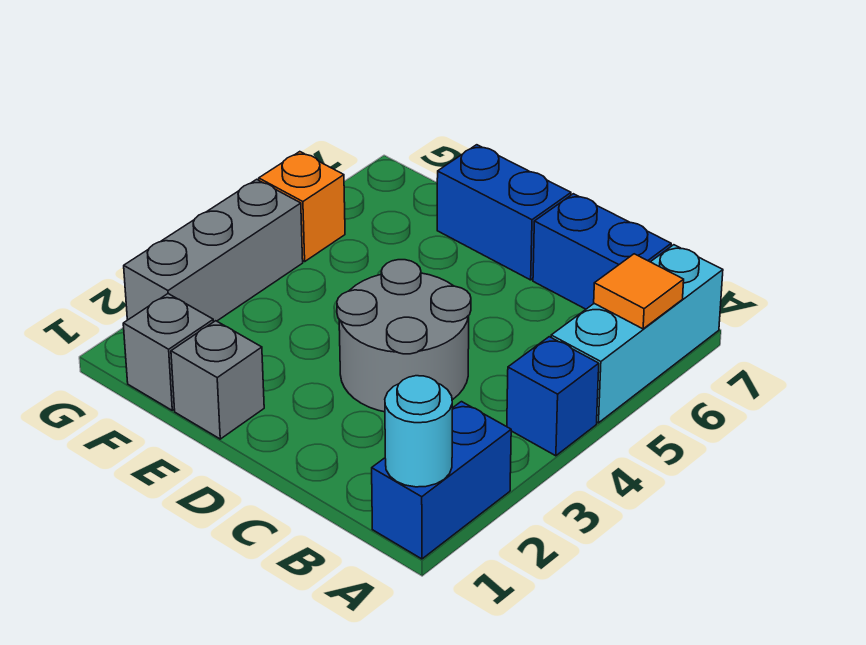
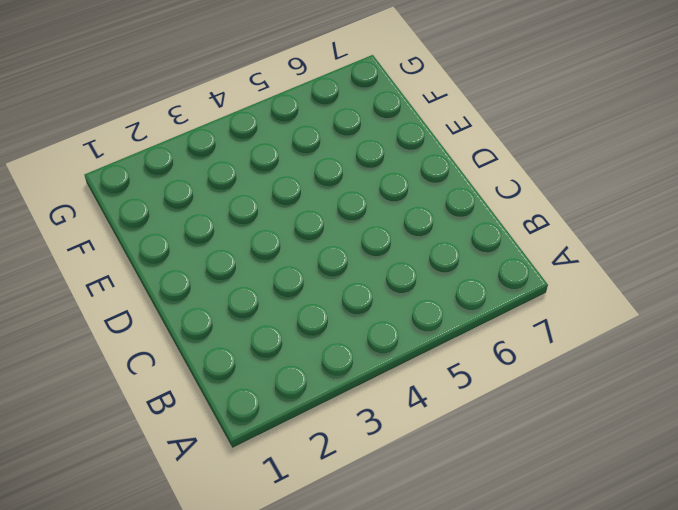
none -> blue brick A1:A2 level 1
none -> blue brick A4 level 1
none -> cyan brick A5:A7 level 1

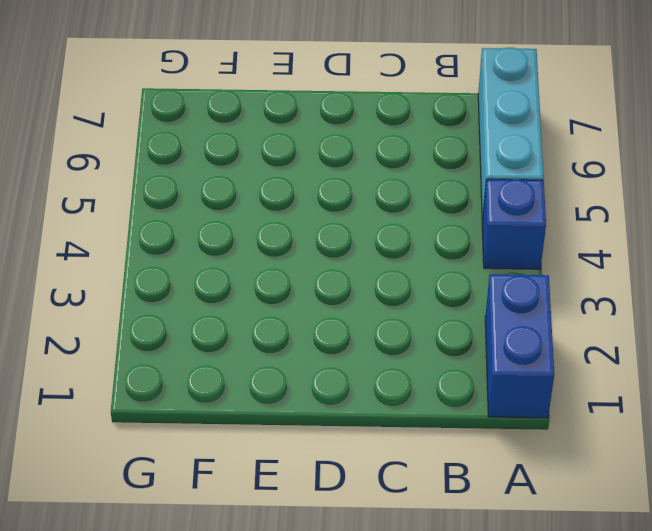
none -> blue brick B7:C7 level 1
none -> grey round brick C3:D4 level 1
none -> blue brick D7:E7 level 1

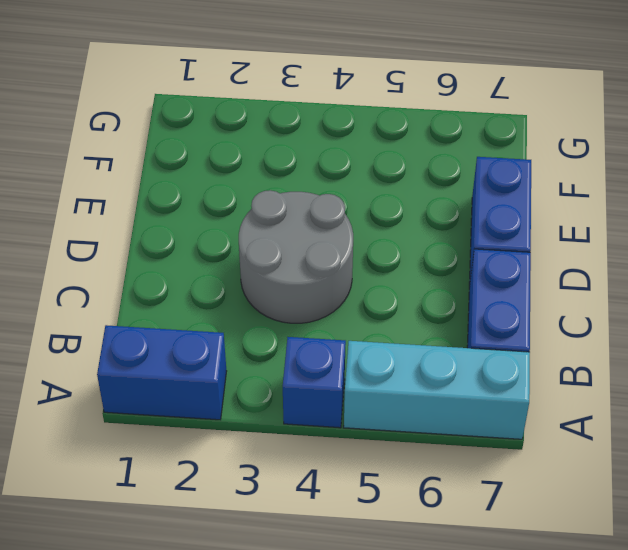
none -> grey brick E1 level 1
none -> grey brick F1 level 1
none -> grey brick G2:G4 level 1

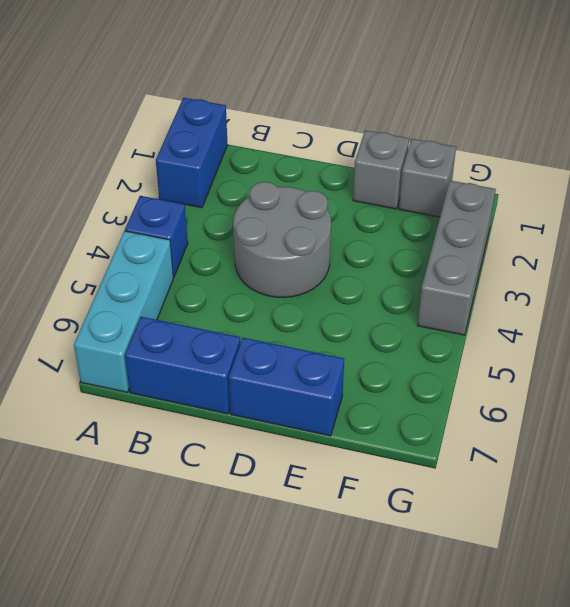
none -> orange brick G5 level 1
none -> cyan round brick A1 level 2
none -> orange tile A6 level 2

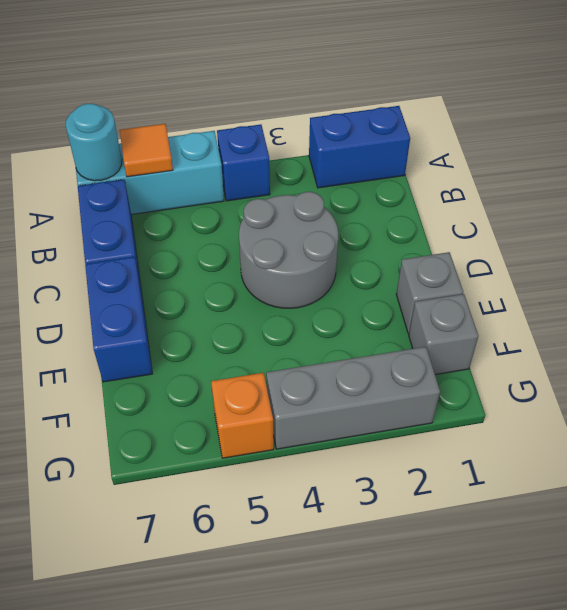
cyan round brick A7 level 2 -> cyan round brick A1 level 2

